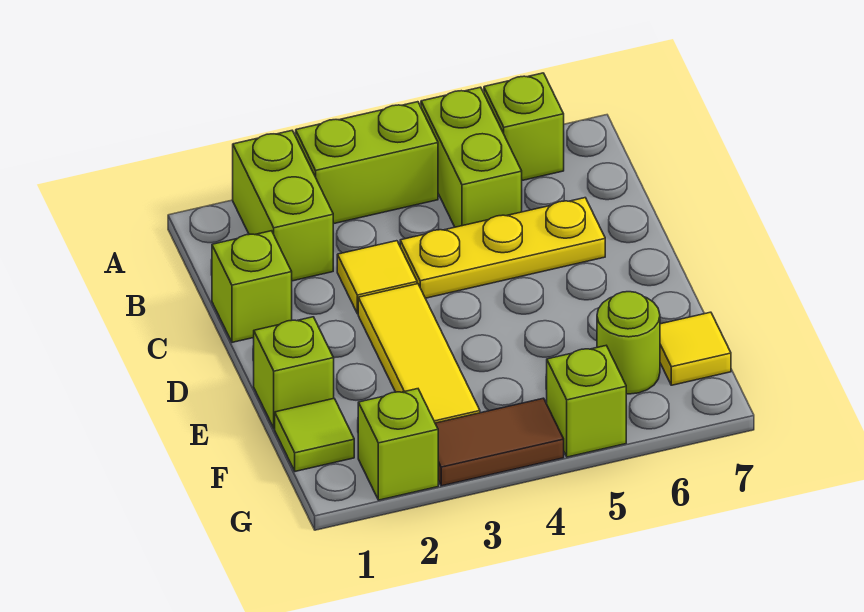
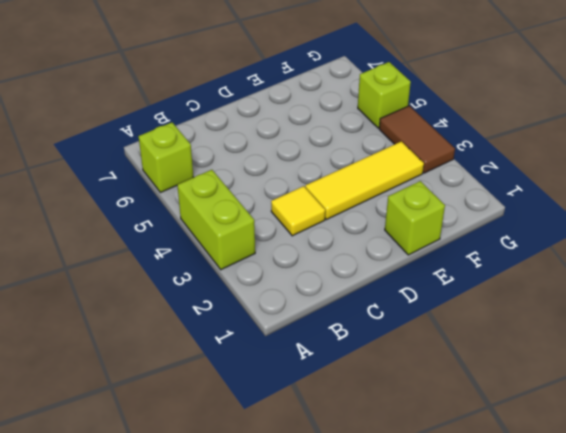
none -> lime brick A2:B2 level 1
none -> lime brick A5:B5 level 1
none -> lime brick C1 level 1

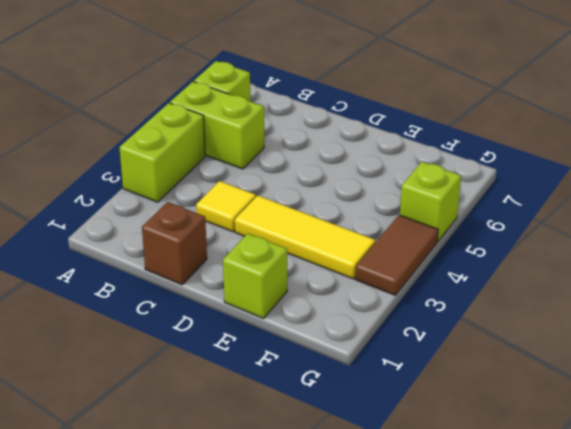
brown brick C1 level 1 -> lime brick C1 level 1
none -> lime brick A2:B2 level 1
none -> yellow plate C4:C6 level 1
none -> lime tile F1 level 1

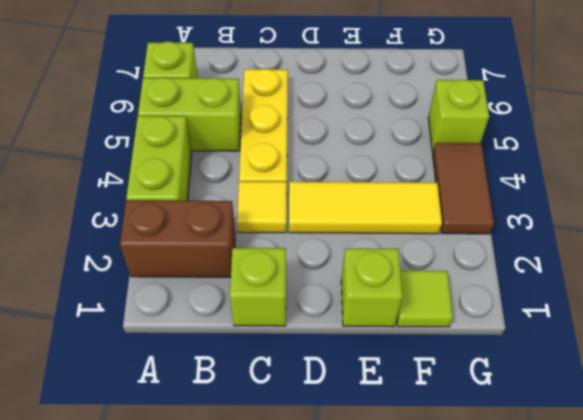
brown brick A2:B2 level 1 -> lime brick A2:B2 level 1
none -> lime round brick F6 level 1
none -> yellow tile F7 level 1
none -> lime brick G2 level 1

